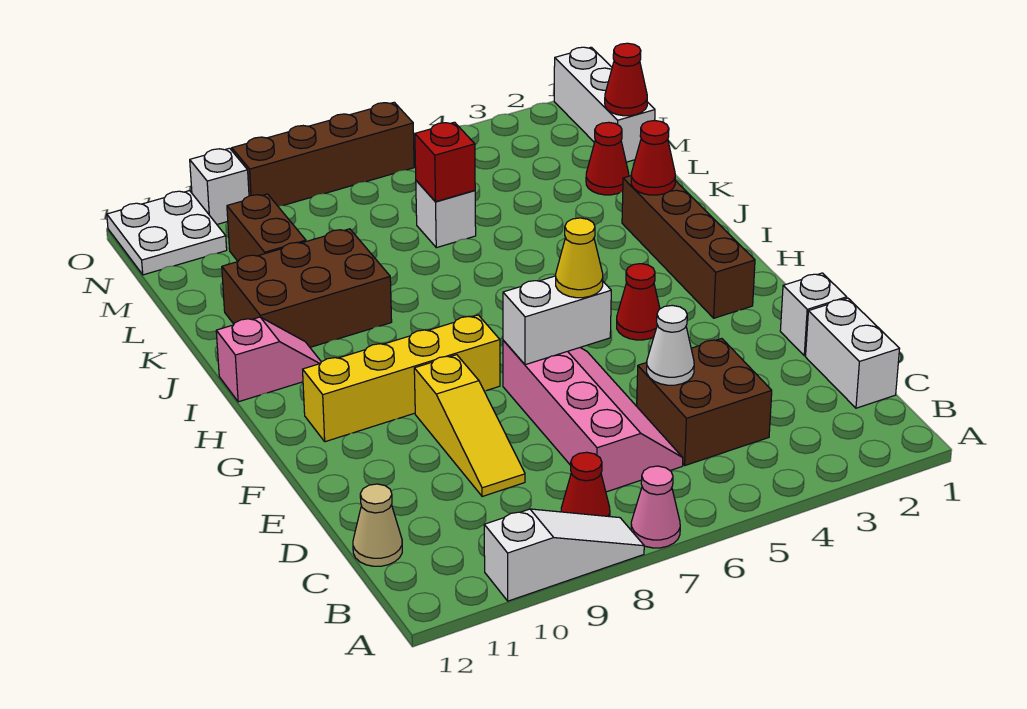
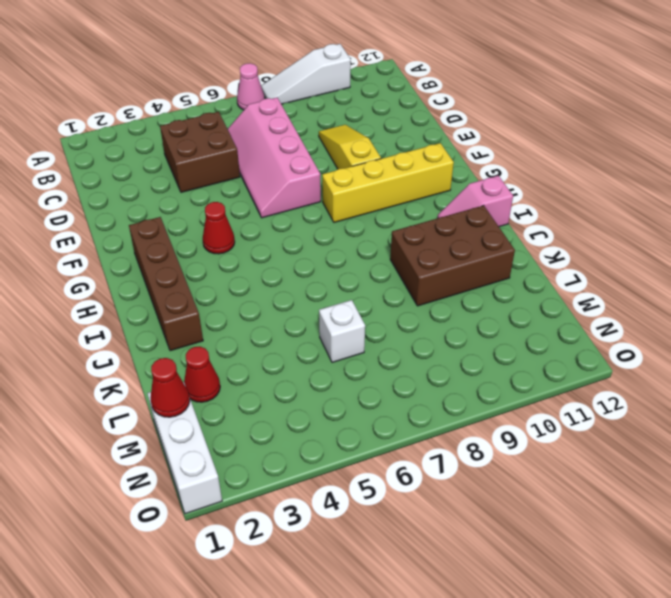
none -> red cone B8 level 1
none -> white brick C1:D1 level 1
none -> tan cone C12 level 1

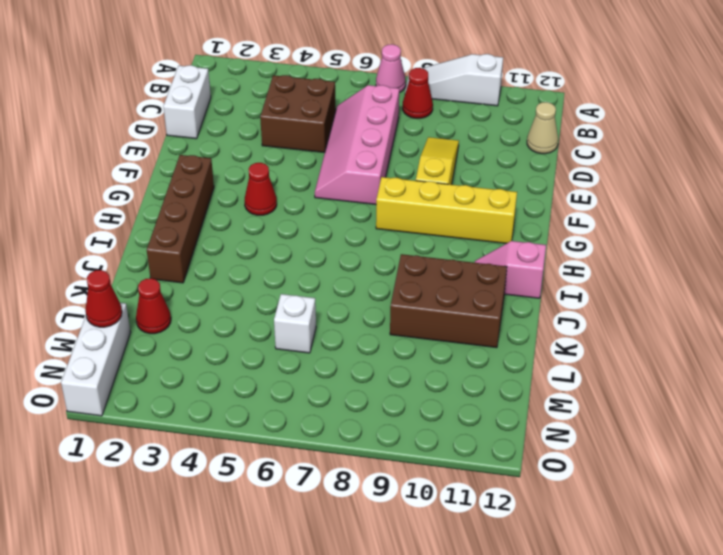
none -> white brick E1 level 1
none -> brown brick L10:M10 level 1
none -> white plate N11:O12 level 1

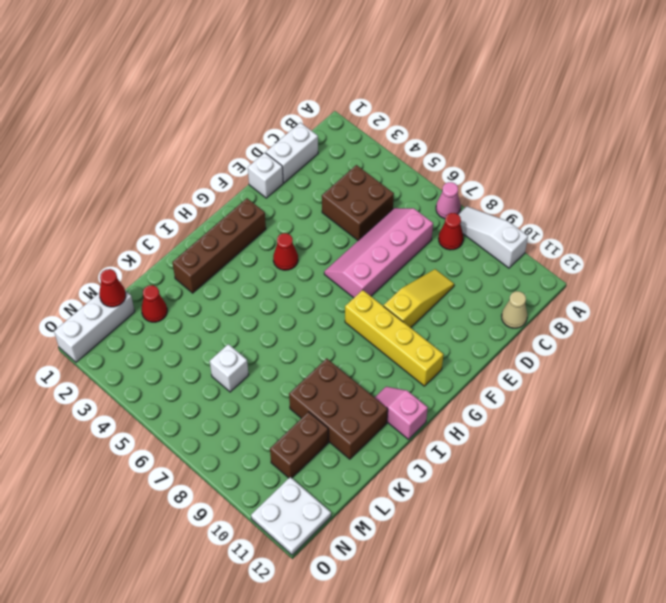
none -> brown brick O6:O9 level 1
none -> white brick O10 level 1
none -> white cone D5 level 2

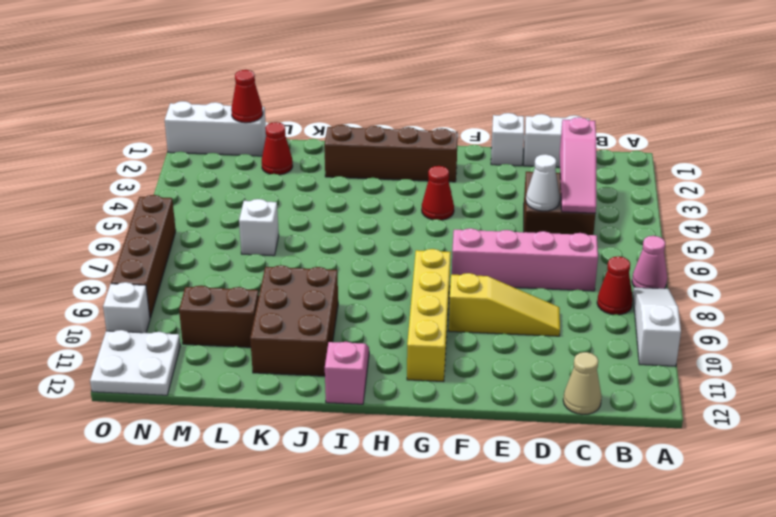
pink slope C3:C5 level 2 top 3 -> none
none -> white brick F6:F7 level 2
none -> red cone J2 level 2
none -> red brick L6 level 2

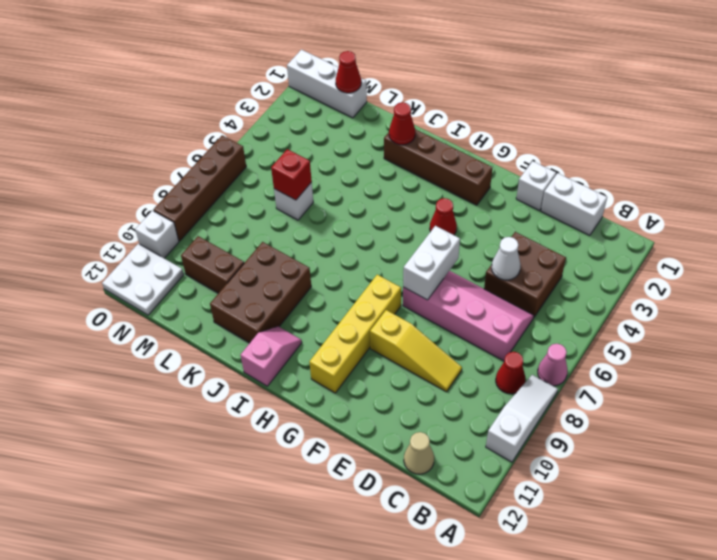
none -> red cone L2 level 1
none -> yellow cone F6 level 3

